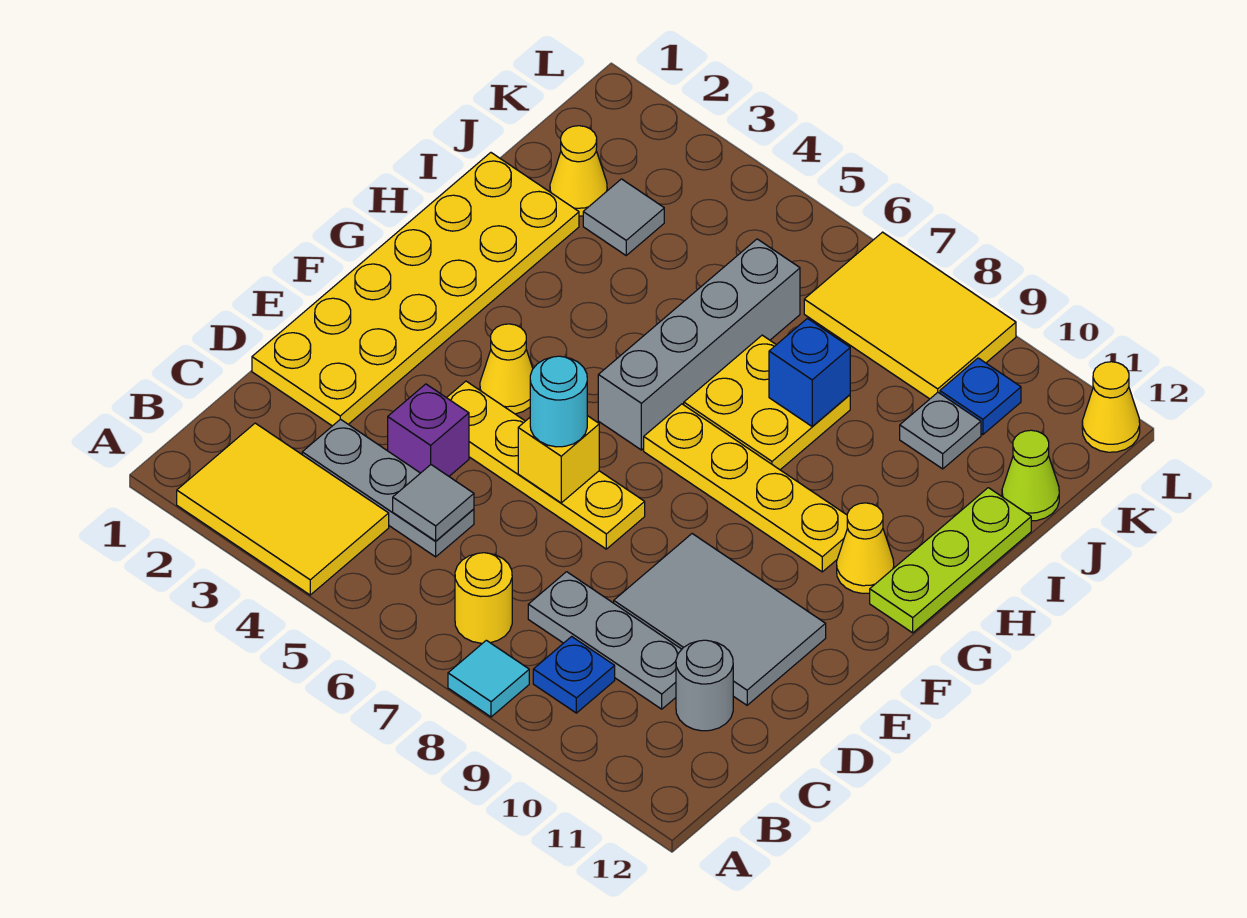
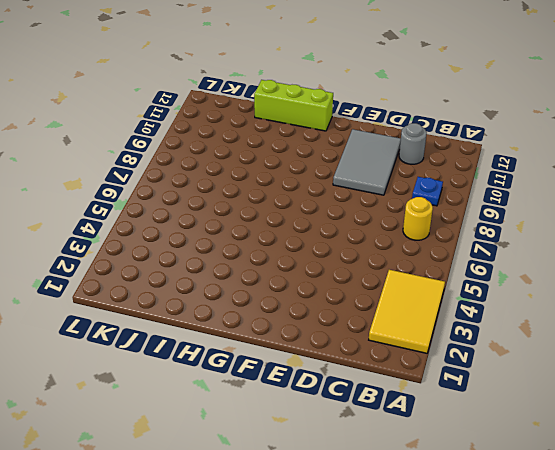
lime brick G12:I12 level 1 -> lime plate G12:I12 level 1
none -> cyan tile A8 level 1
none -> grey plate C3:C5 level 1
none -> grey plate C8:C10 level 1

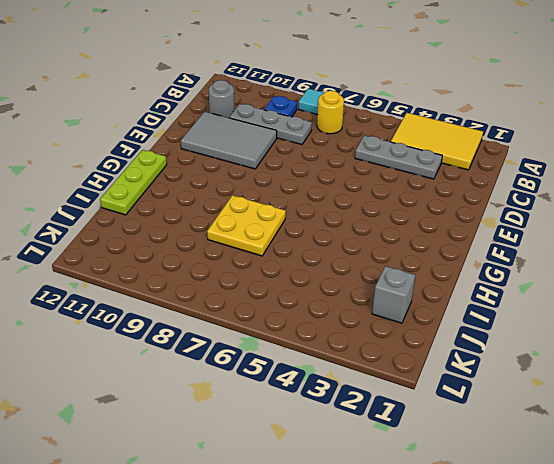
grey brick J2 level 1 -> yellow cone J2 level 1
none -> yellow plate D1:I2 level 1
none -> purple brick D4 level 1
none -> yellow plate E4:E7 level 1

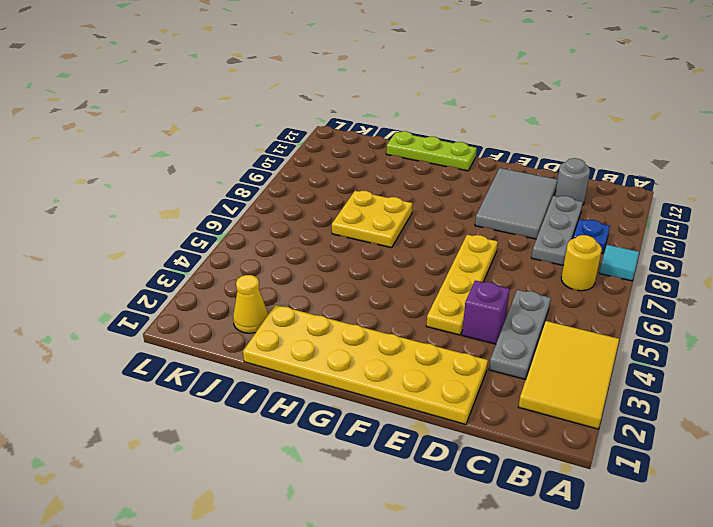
none -> yellow cone F4 level 1
none -> grey brick G6:J6 level 1
none -> yellow plate G7:G10 level 1

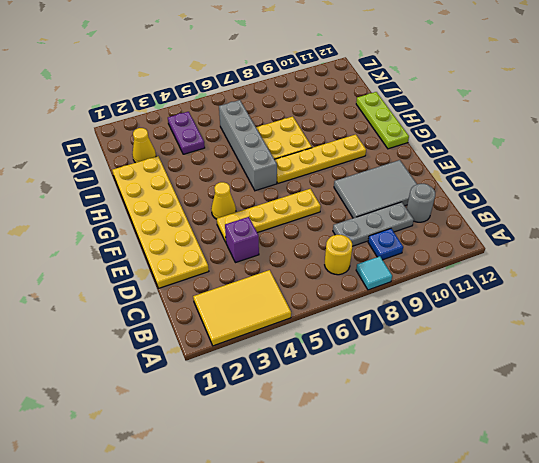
purple plate J4:K4 level 1 -> none
none -> grey plate C3:C5 level 1
none -> yellow cone G11 level 1
none -> grey tile J3 level 1

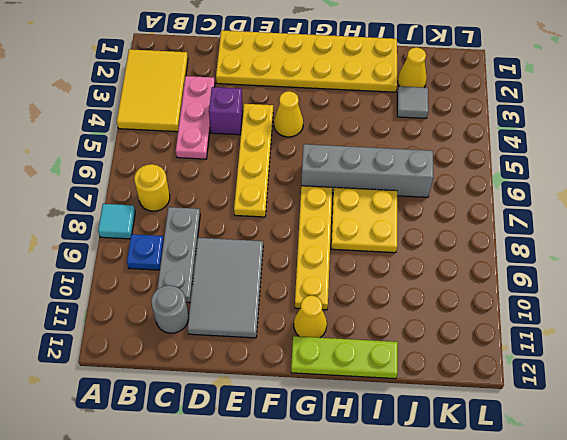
pink plate C3:C5 level 1 -> grey plate C3:C5 level 1
none -> grey plate J10 level 1
none -> lime cone J12 level 1
none -> yellow tile K7:L9 level 1

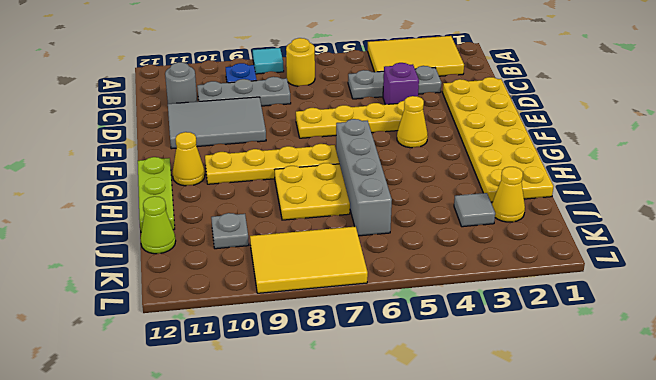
none -> blue plate K10 level 1
none -> yellow cone L12 level 1
none -> grey tile C5 level 2

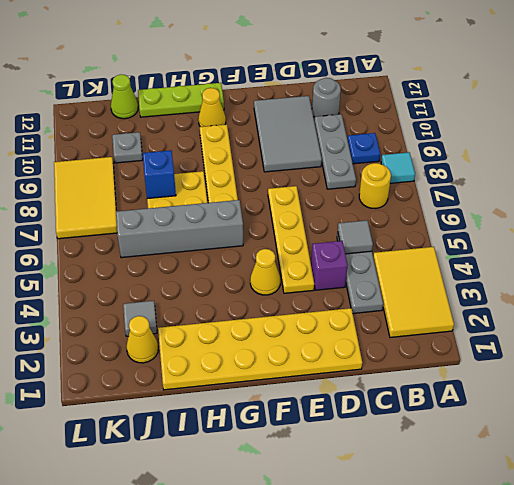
none -> blue plate K10 level 1
none -> yellow cone L12 level 1
none -> yellow brick E6 level 2

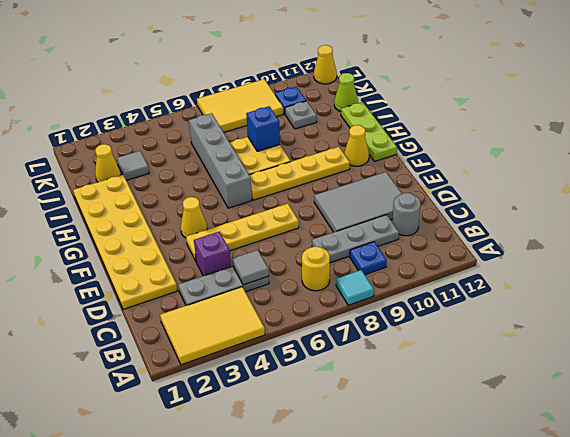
none -> yellow brick E6 level 2
none -> cyan round brick E6 level 3

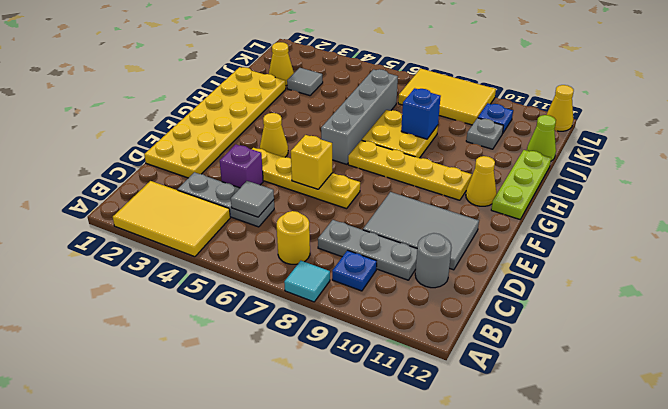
none -> cyan round brick E6 level 3

